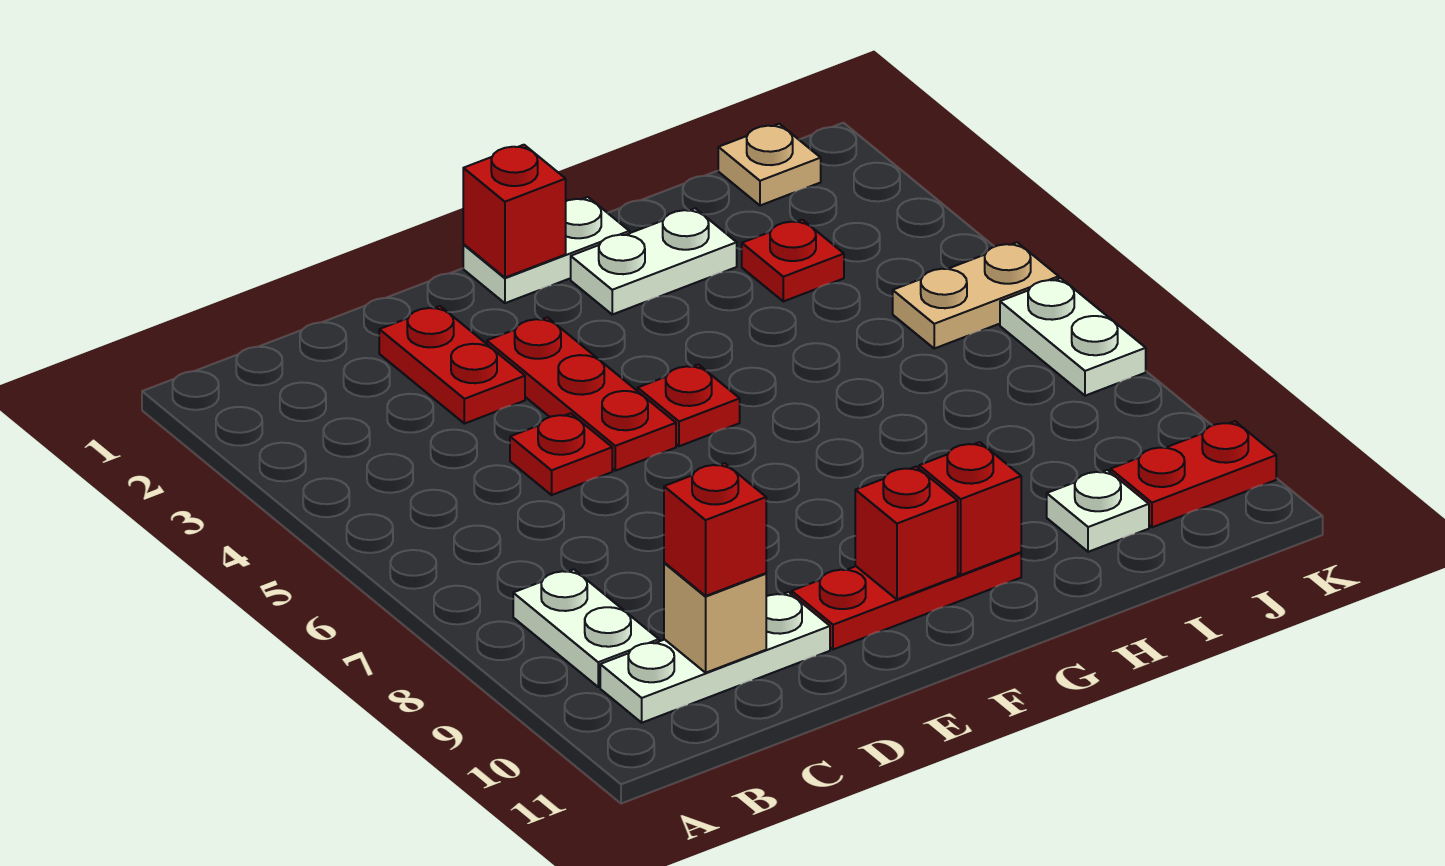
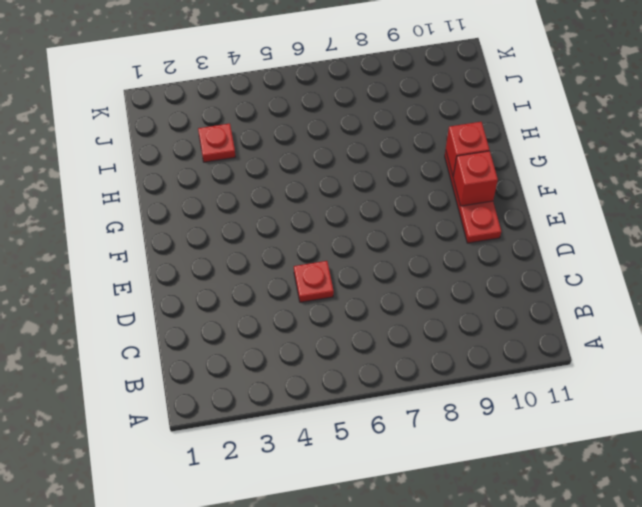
none -> white plate B8:B9 level 1
none -> white plate B10:D10 level 1
none -> red plate D2:D3 level 1

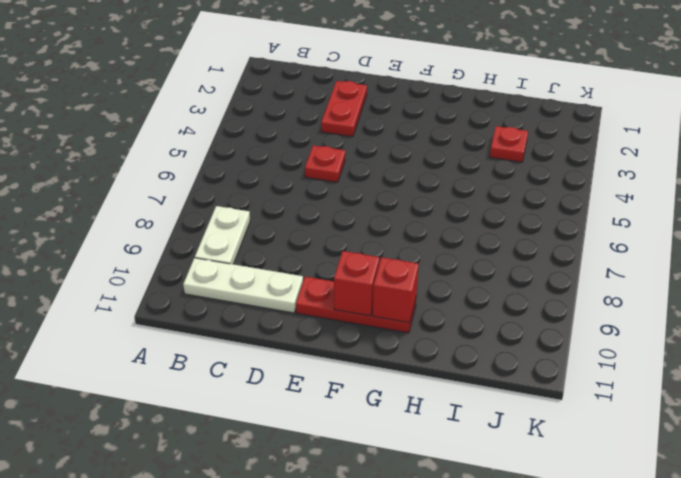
none -> red plate E3:E5 level 1
none -> white plate F1:G1 level 1
none -> red plate F5 level 1

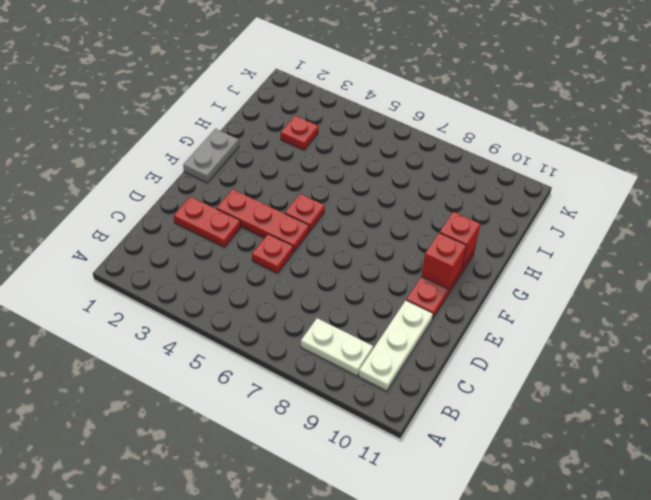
grey plate F1:G1 level 1 -> white plate F1:G1 level 1
none -> white plate G2:H2 level 1
none -> white plate I10 level 1
none -> tan plate J1 level 1

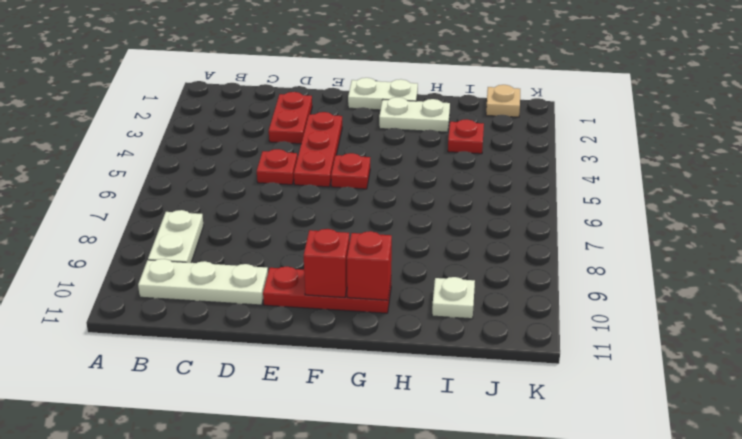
none -> tan plate J5:K5 level 1
none -> red plate J10:K10 level 1
none -> white plate K6:K7 level 1

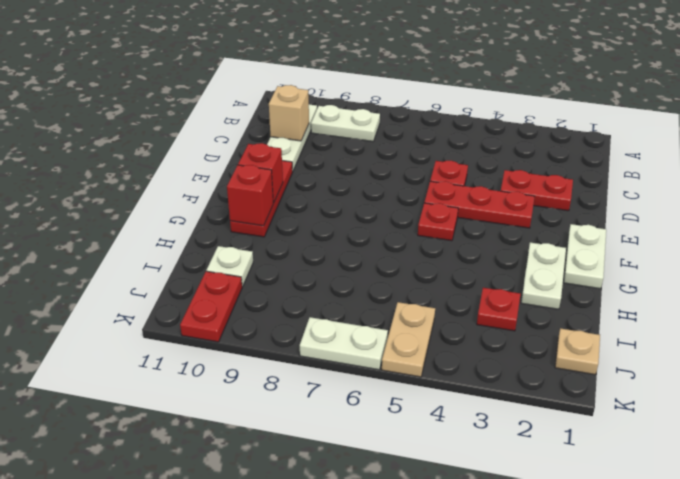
none -> red brick F1 level 2
none -> red brick C10 level 3

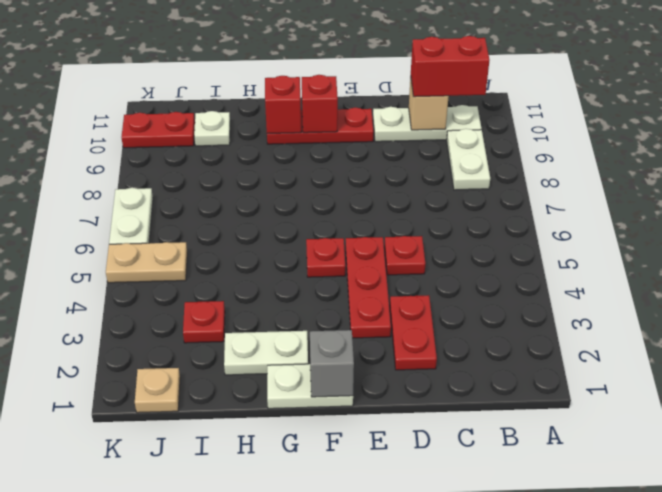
red brick B10:C10 level 3 -> red brick C10 level 3
grey brick F1 level 2 -> red brick F1 level 2

